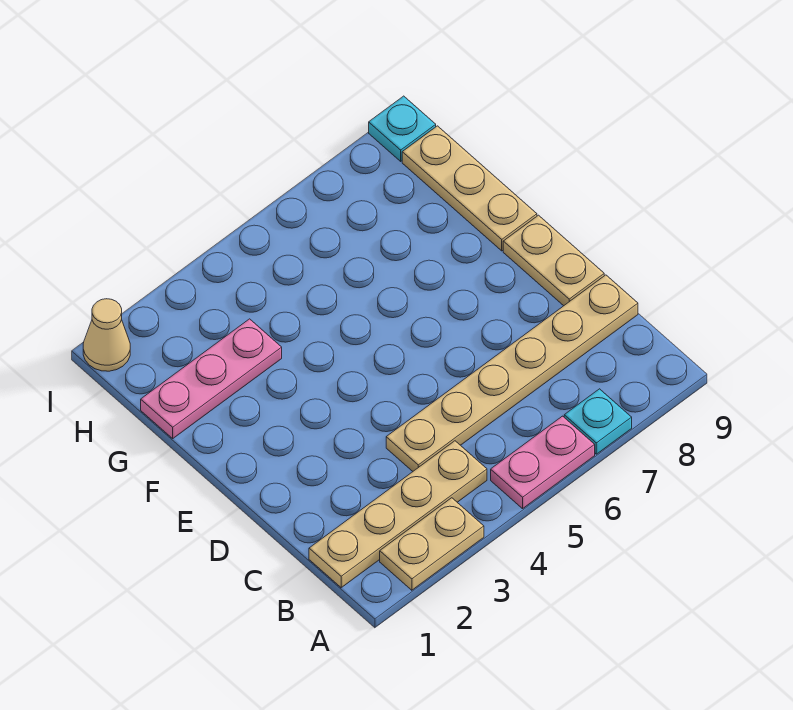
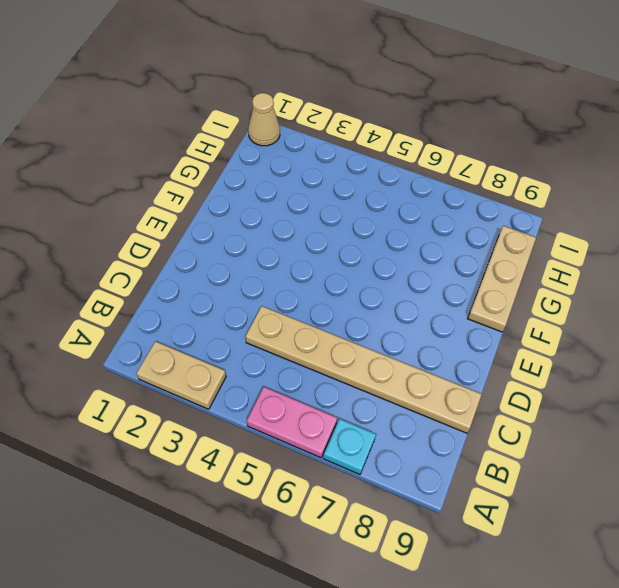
none -> tan plate B1:B4 level 1
none -> tan plate D9:E9 level 1

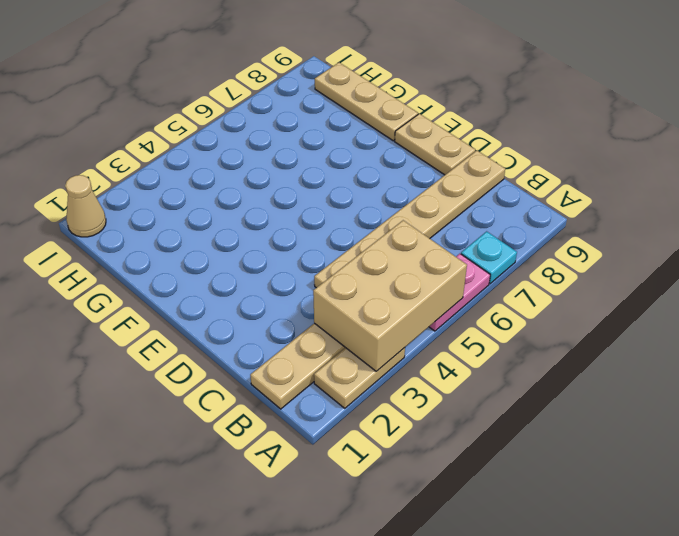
tan brick A3:B5 level 2 -> none
none -> pink plate G1:G3 level 1
none -> cyan plate I9 level 1

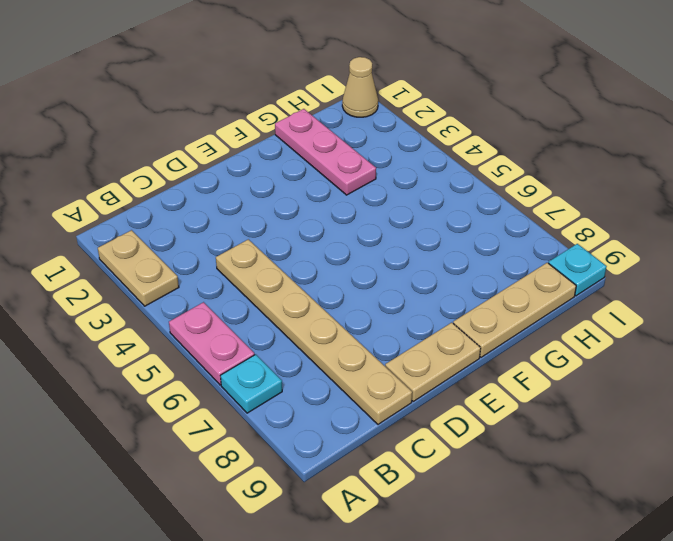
none -> tan plate B1:B4 level 1

